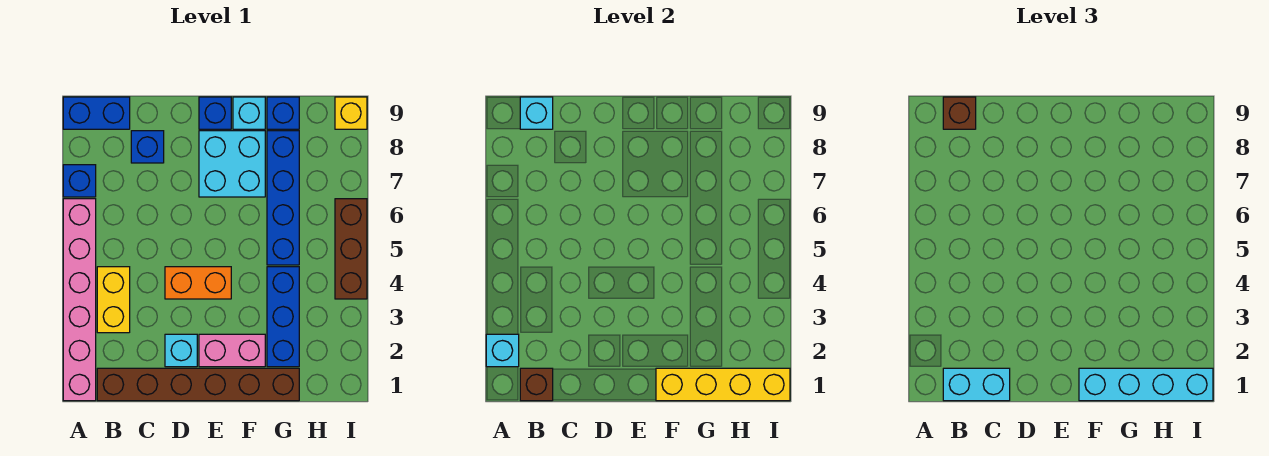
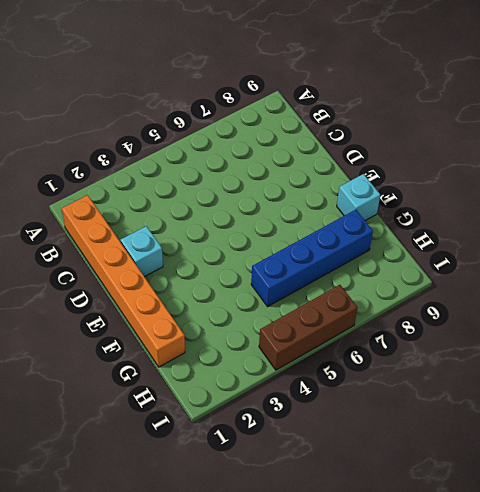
orange brick B1:G1 level 1 -> brown brick B1:G1 level 1
none -> pink brick A1:A6 level 1
none -> blue brick A7 level 1
none -> blue brick A9:B9 level 1

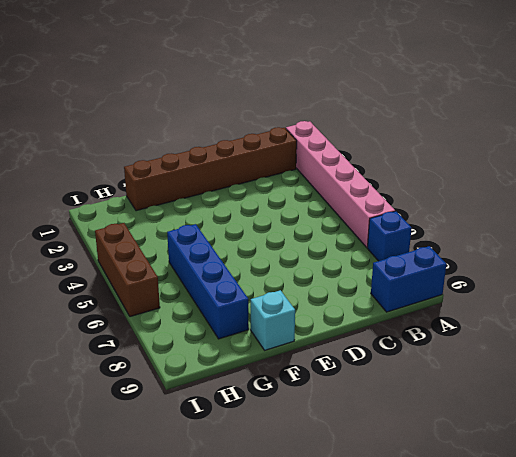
none -> yellow brick B3:B4 level 1
none -> blue brick C8 level 1
none -> cyan brick D2 level 1

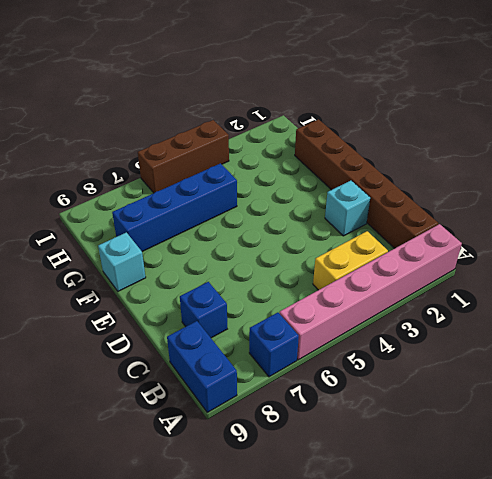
none -> orange brick D4:E4 level 1
none -> pink brick E2:F2 level 1
none -> cyan brick E7:F8 level 1

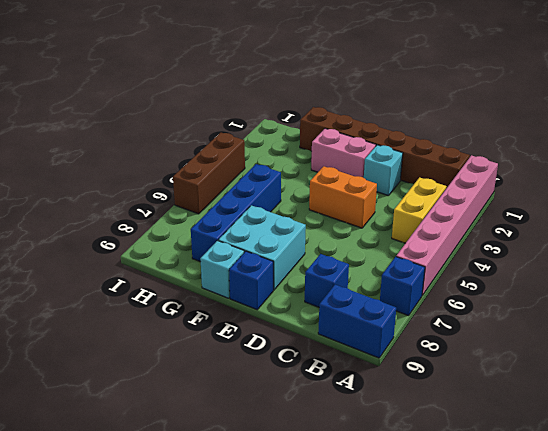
none -> blue brick G2:G4 level 1
none -> blue brick G9 level 1
none -> yellow brick I9 level 1

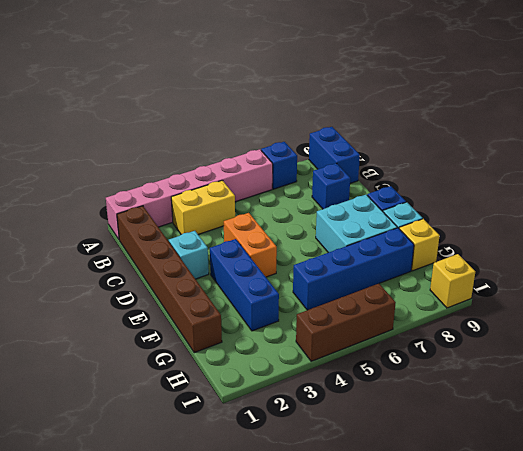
blue brick E3:G3 level 1 -> blue brick G2:G4 level 1
yellow brick G9 level 1 -> blue brick G9 level 1
none -> pink brick E2:F2 level 1
none -> cyan brick A2 level 2
none -> brown brick B1 level 2

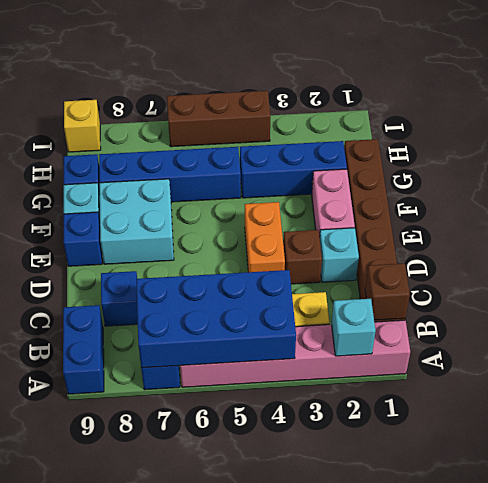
blue brick A4:B7 level 2 -> none
brown brick D3 level 1 -> brown brick B9 level 3
none -> cyan brick B9 level 2
none -> yellow brick F1:I1 level 2
none -> cyan brick B1:C1 level 3

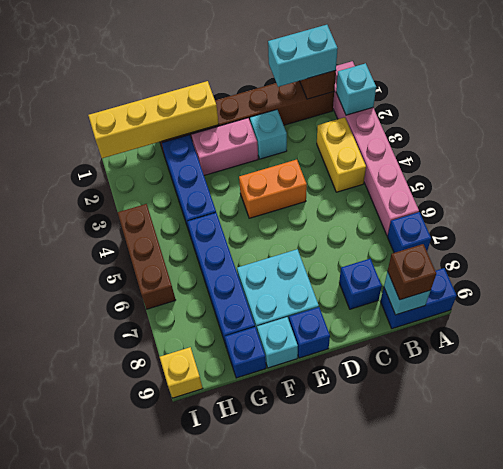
none -> cyan brick F1:I1 level 3

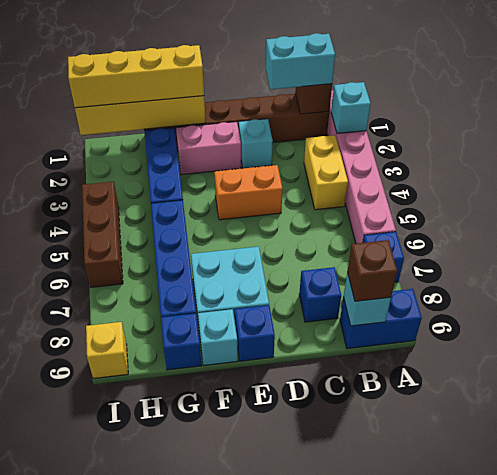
yellow brick F1:I1 level 3 -> cyan brick F1:I1 level 3

